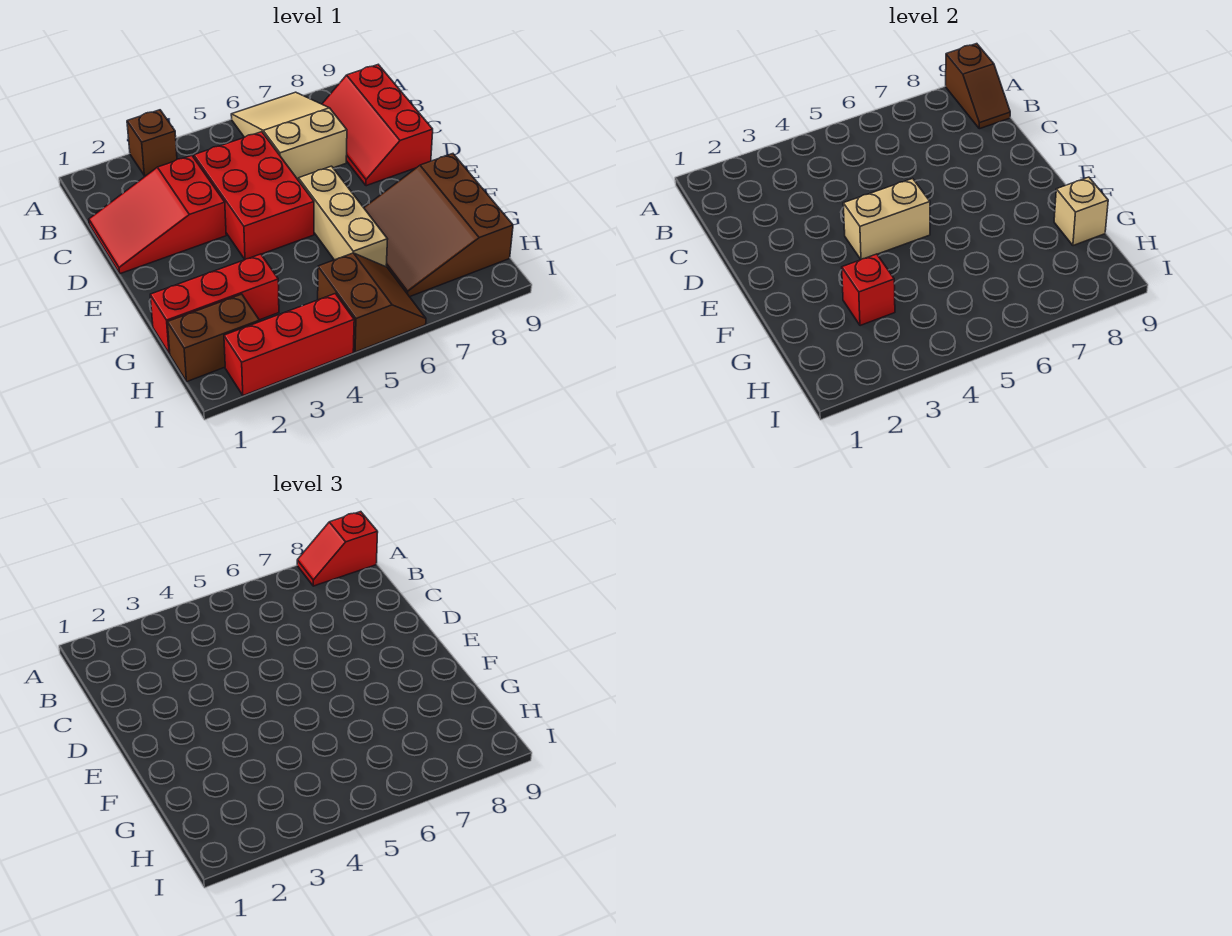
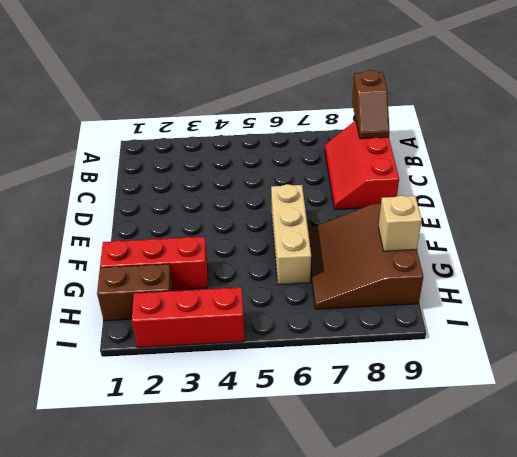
none -> brown brick A3 level 1
none -> tan slope A6:C7 level 1 top C
none -> red slope C1:D3 level 1 top 3

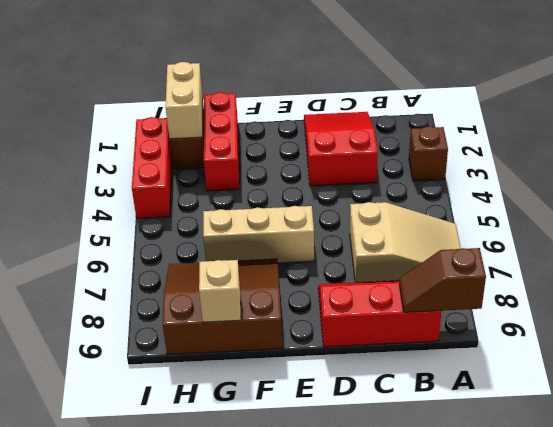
tan brick H1:H2 level 2 -> tan brick E4:E5 level 2
none -> red brick C4:E5 level 1
none -> brown slope H5:I6 level 1 top 5
none -> red brick G3 level 2

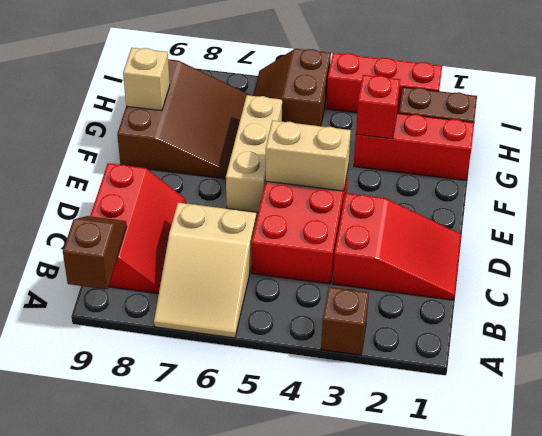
none -> red slope A8:A9 level 3 top 9

